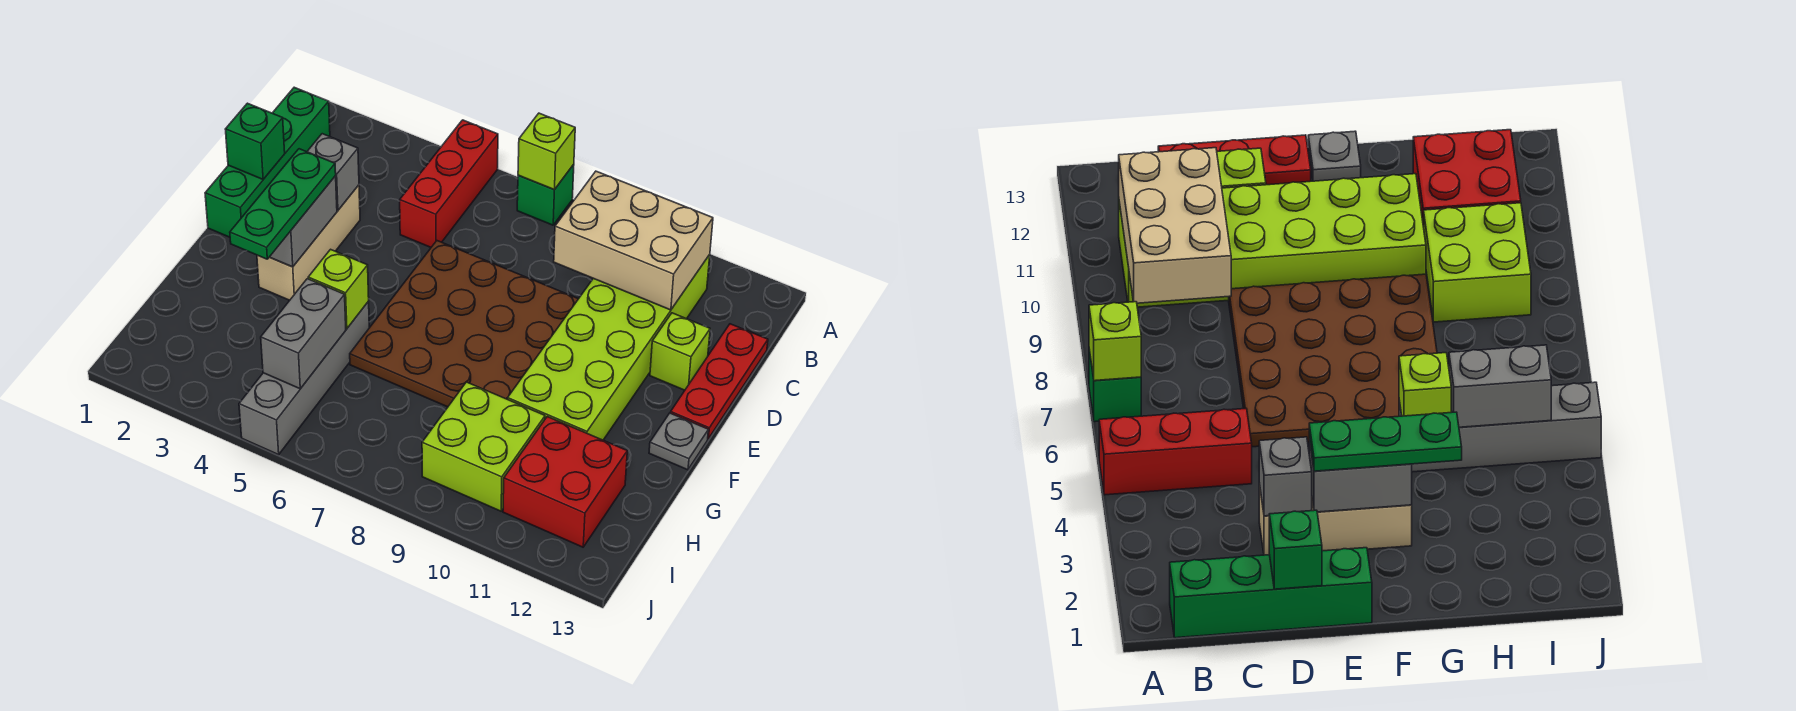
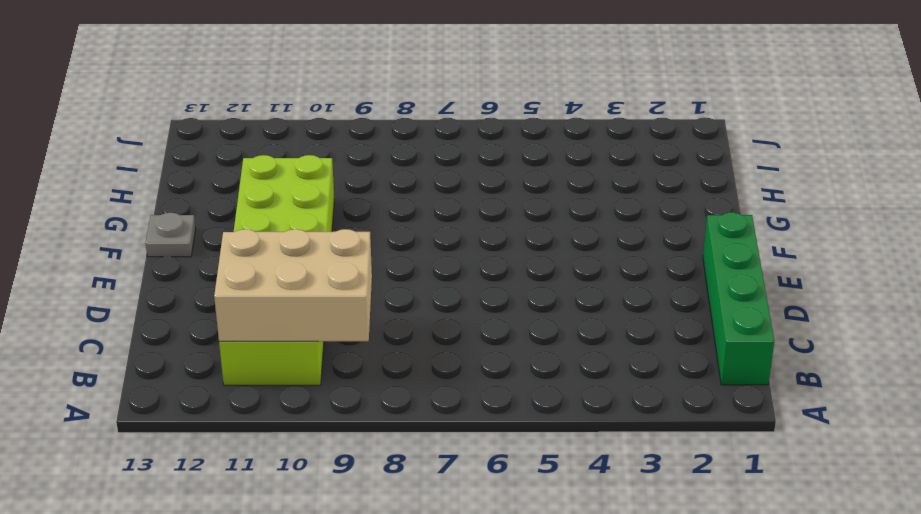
none -> red brick A5:C5 level 1
none -> green brick A7 level 1
none -> red plate C13:E13 level 1

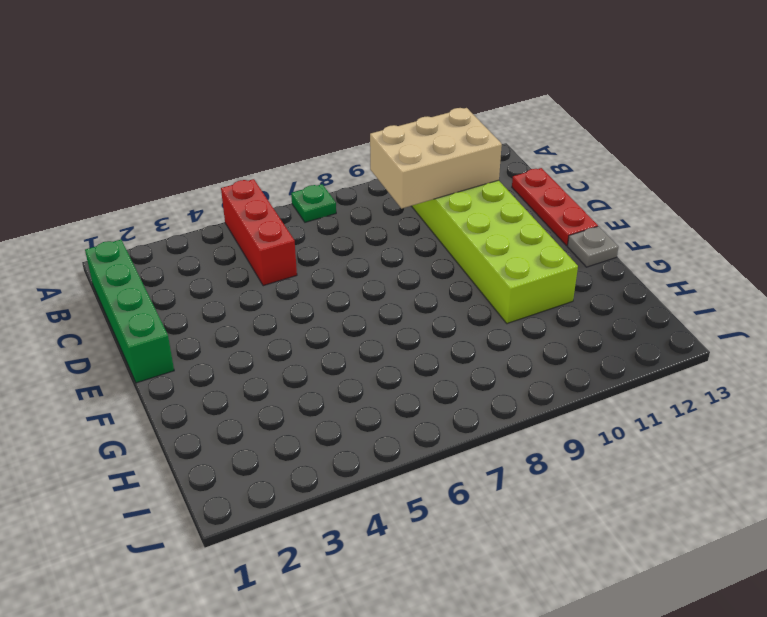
green plate A7 level 1 -> green brick A7 level 1
none -> tan brick D3:F3 level 1
none -> brown plate D6:G9 level 1
none -> lime brick D12 level 1

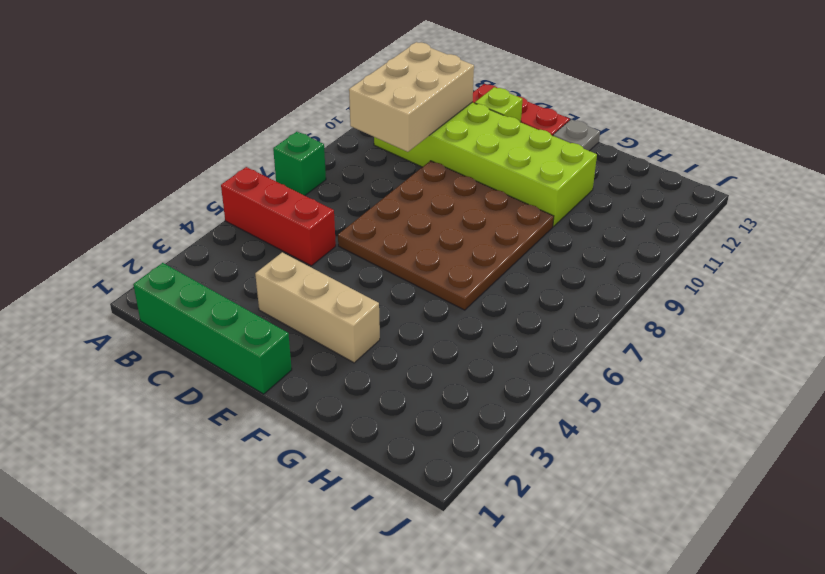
none -> grey brick G5:J5 level 1
none -> lime brick H9:I10 level 1
none -> red brick H11:I12 level 1

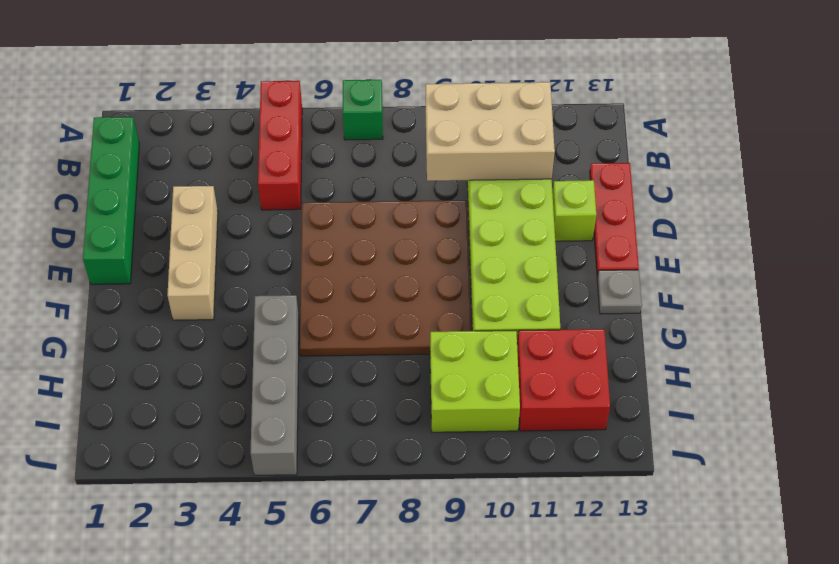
none -> lime brick A7 level 2
none -> green brick D1 level 2
none -> grey brick D3 level 2

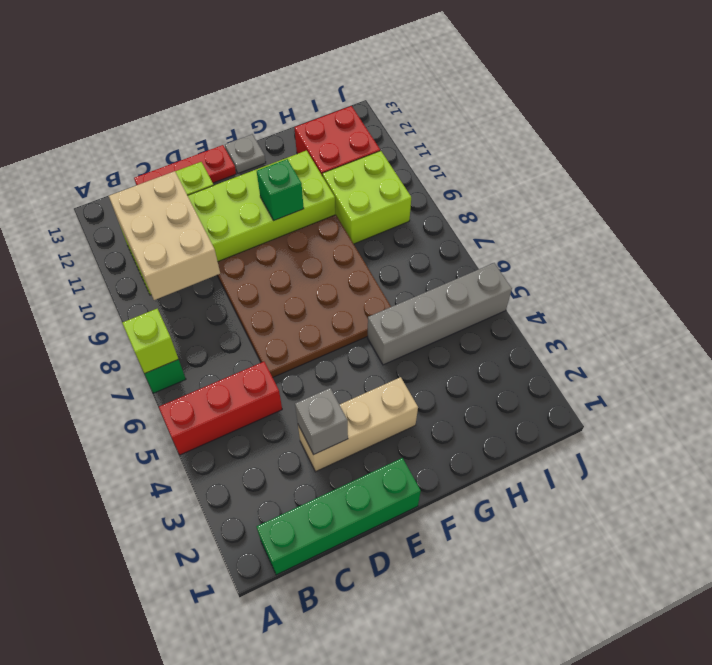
green brick F10 level 2 -> green brick D1 level 2
none -> grey brick E3:F3 level 2
none -> lime brick G5 level 2
none -> grey brick H5:I5 level 2

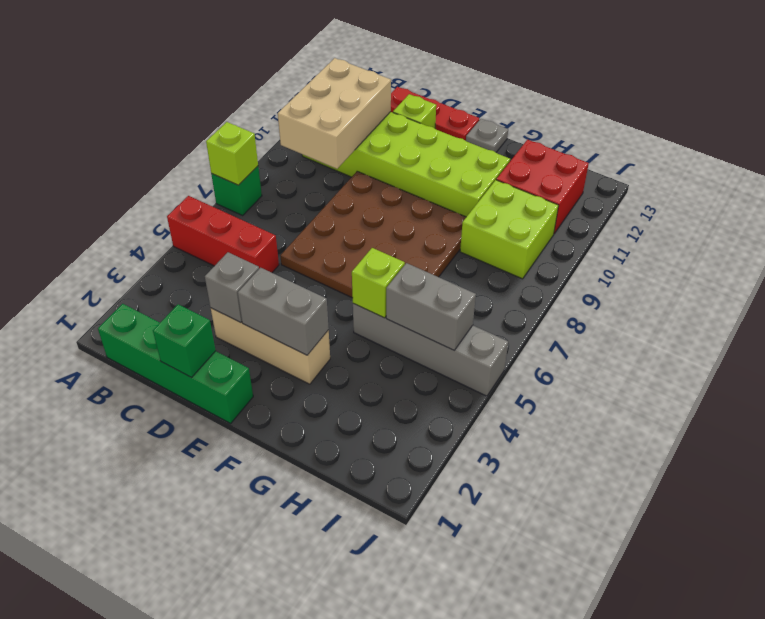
none -> green plate E3:G3 level 3

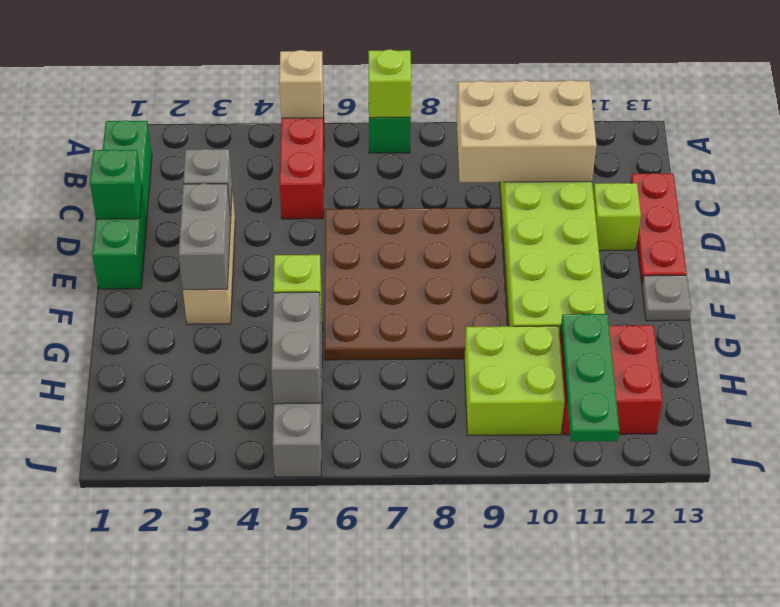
tan brick A5 level 2 -> none
green plate H11:J11 level 2 -> green plate E3:G3 level 3

